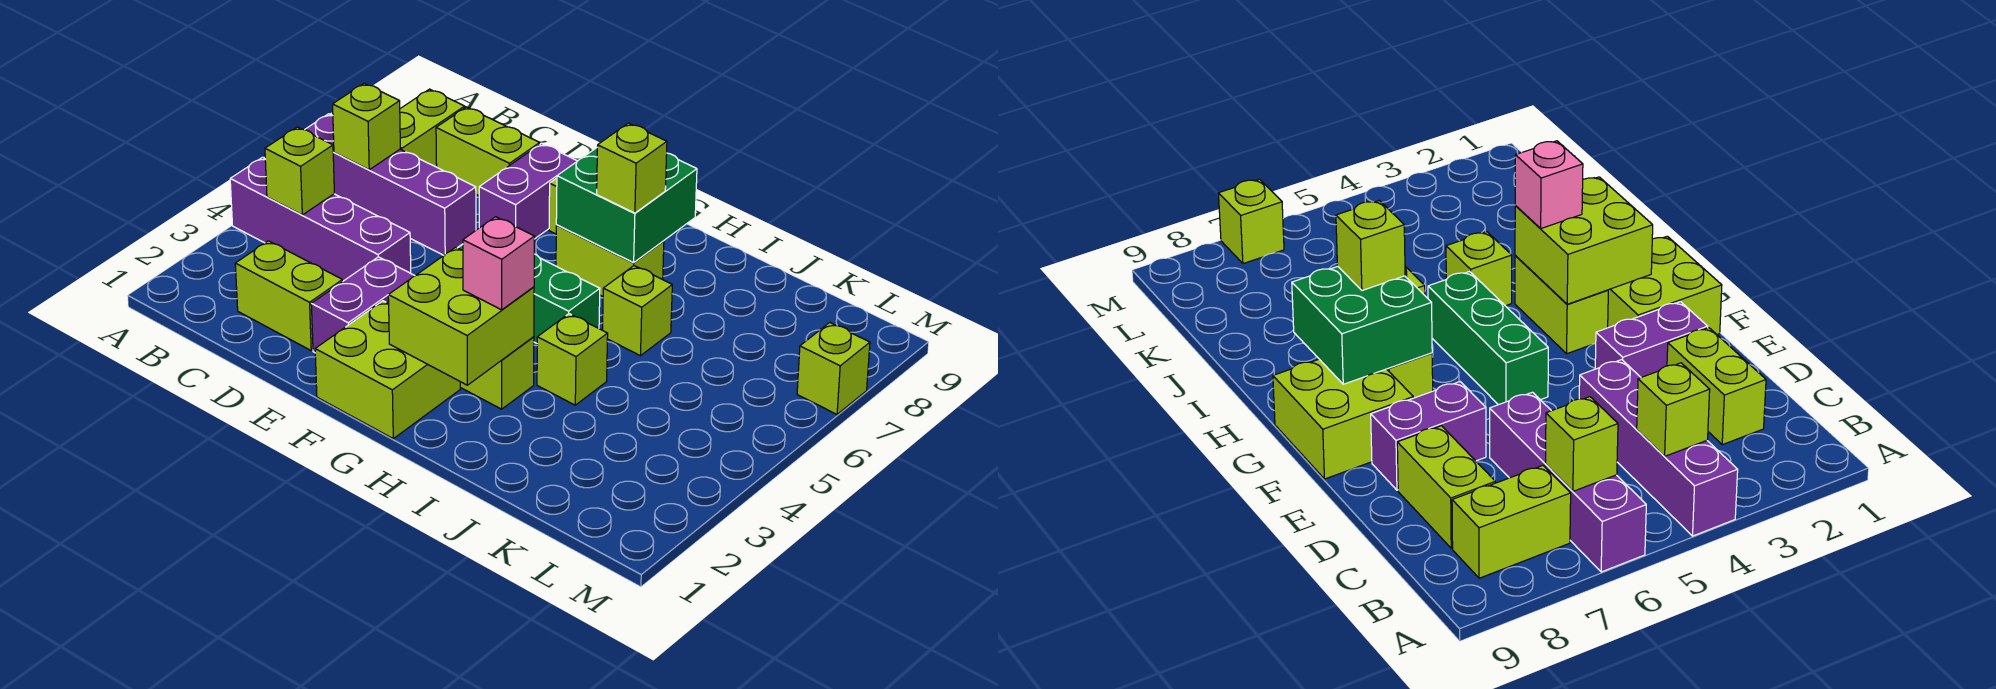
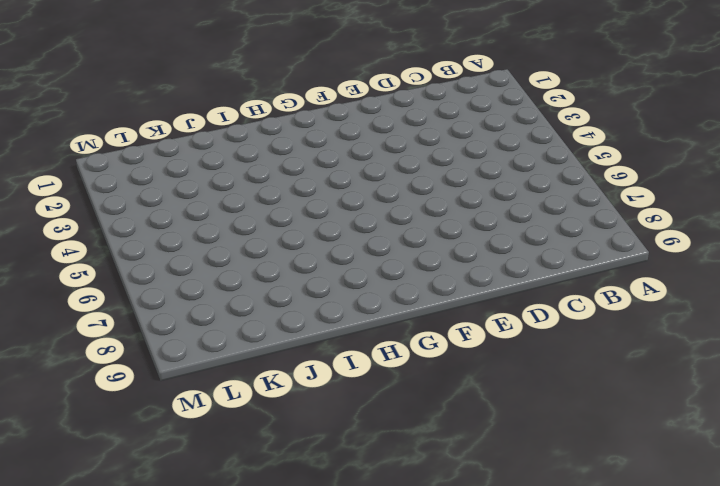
none -> purple brick A4:D4 level 1
none -> purple brick A6:D6 level 1
none -> lime brick B7:B8 level 1

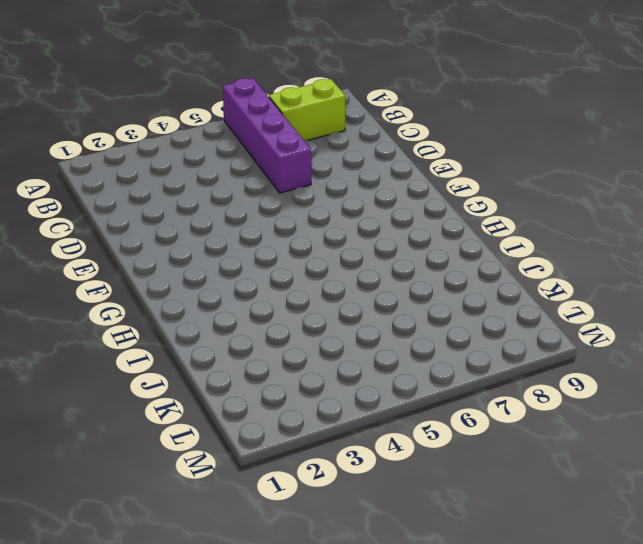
none -> purple brick A4:D4 level 1
none -> lime brick C2:D2 level 1
none -> lime brick C8:D8 level 1

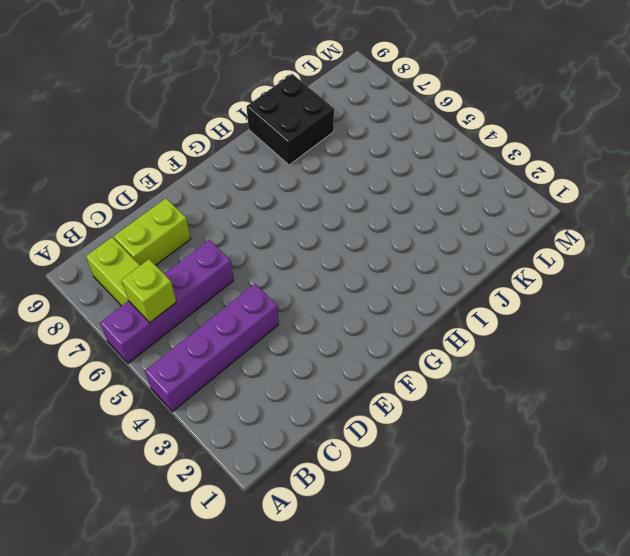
black brick I8:J9 level 1 -> none
none -> lime brick C2:D2 level 1
none -> purple brick E2:E3 level 1
none -> purple brick E7:E8 level 1

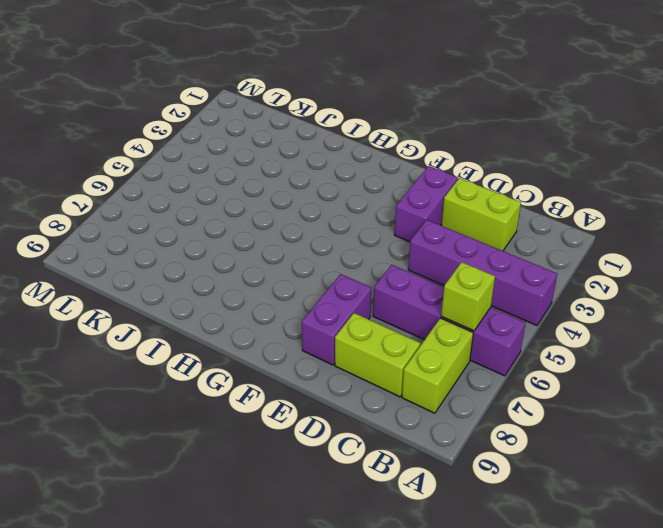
none -> lime brick F1:G2 level 1
none -> green brick F5:H5 level 1
none -> lime brick F8:G9 level 1

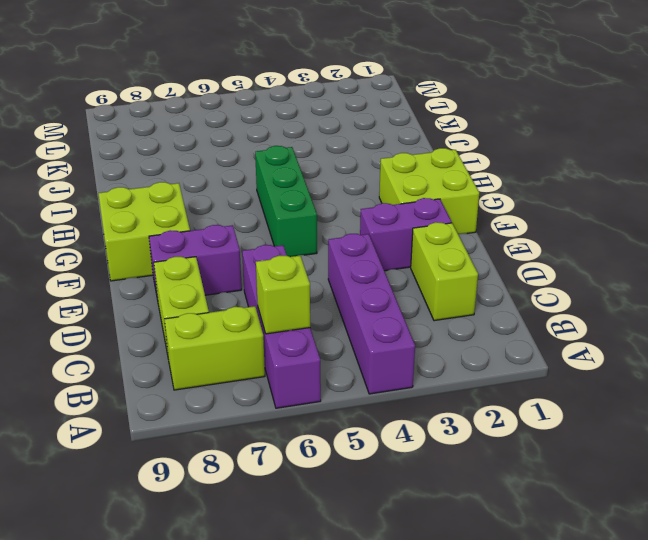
none -> lime brick G3:H3 level 1
none -> lime brick G7:H7 level 1
none -> lime brick I4 level 1

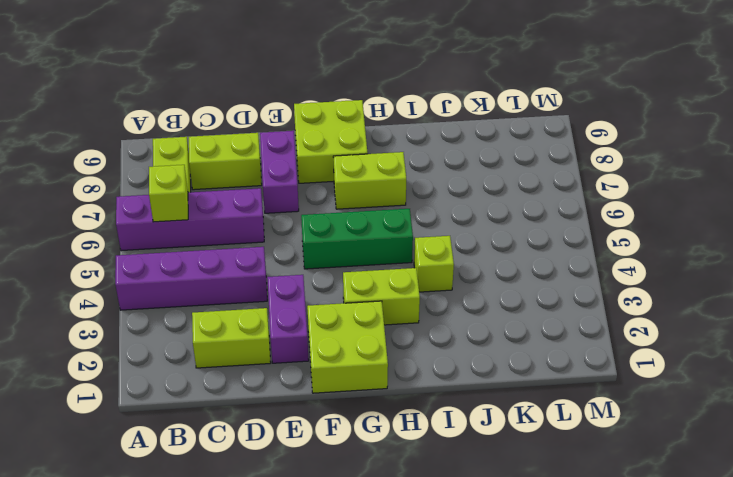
none -> lime brick I6 level 1
none -> lime brick M7 level 1
none -> lime brick B4 level 2

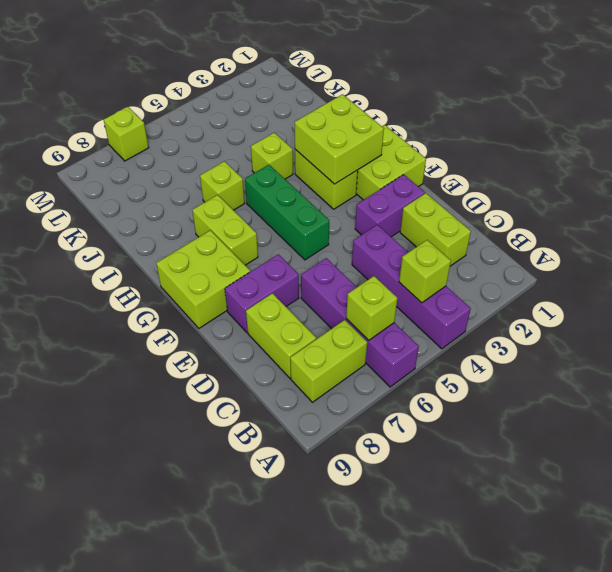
none -> green brick G7:H8 level 2
none -> pink brick H3 level 3
none -> lime brick H7 level 3

